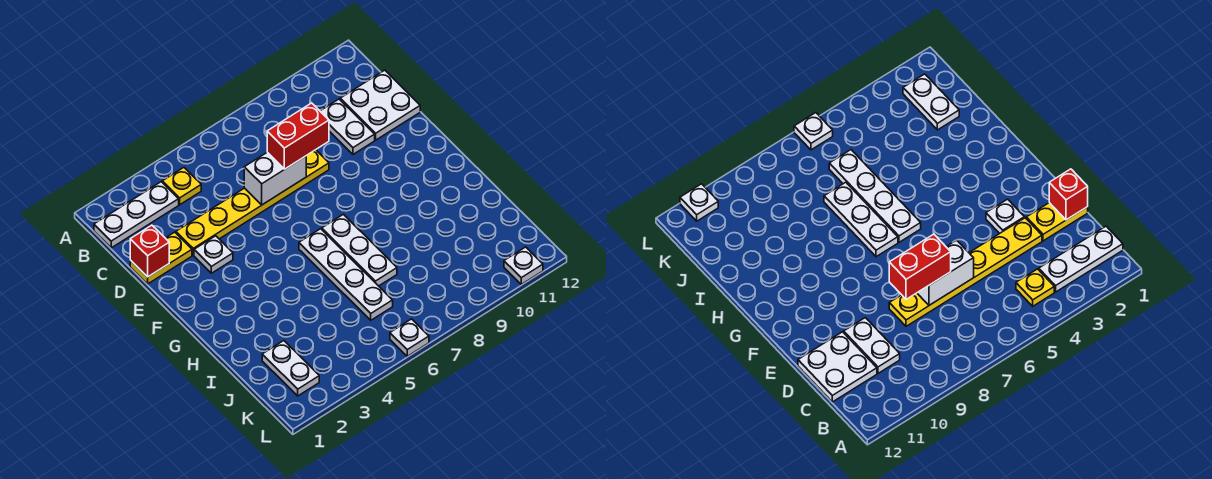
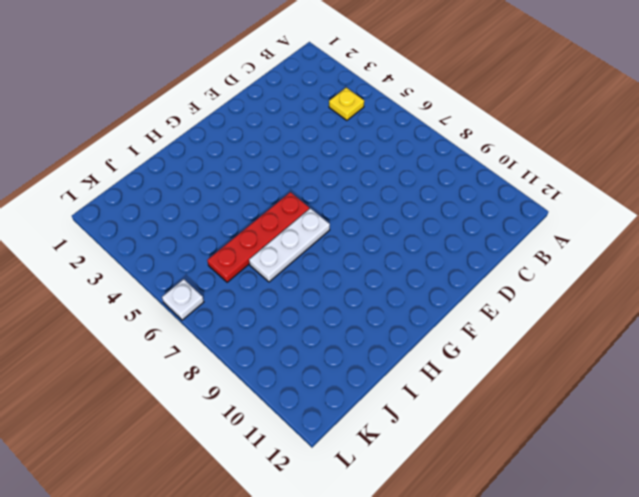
red plate G6:J6 level 1 -> white plate G6:J6 level 1
none -> white plate B1:B3 level 1
none -> white plate C10:D10 level 1
none -> white plate C11:D12 level 1

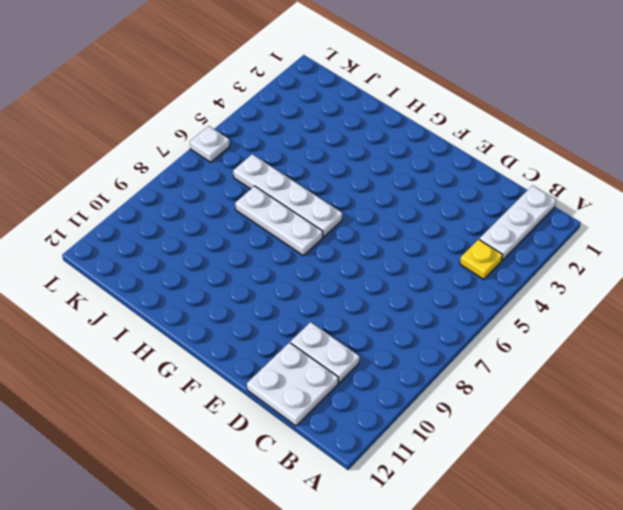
none -> yellow plate D1:D2 level 1
none -> yellow plate D3:D8 level 1
none -> white plate E3 level 1

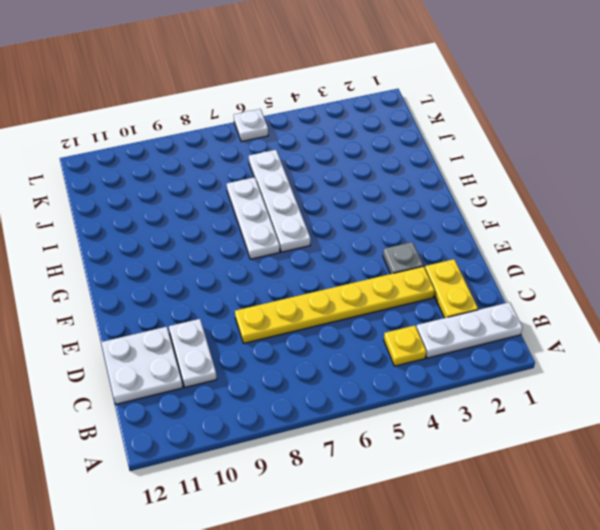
yellow plate C2:D2 level 1 -> yellow plate D1:D2 level 1
grey plate E3 level 1 -> white plate E3 level 1
none -> white plate J2:K2 level 1
none -> white plate L11 level 1
none -> red brick D1 level 2

